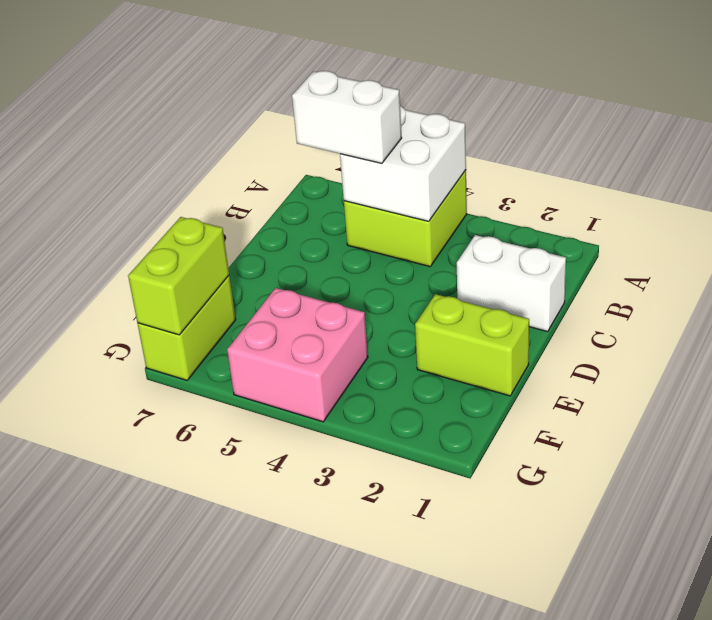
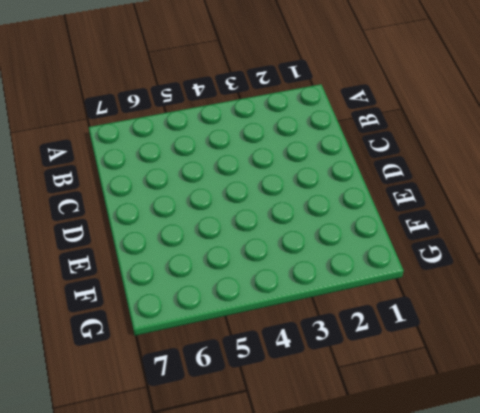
none -> lime brick A4:B5 level 1
none -> white brick C1:C2 level 1

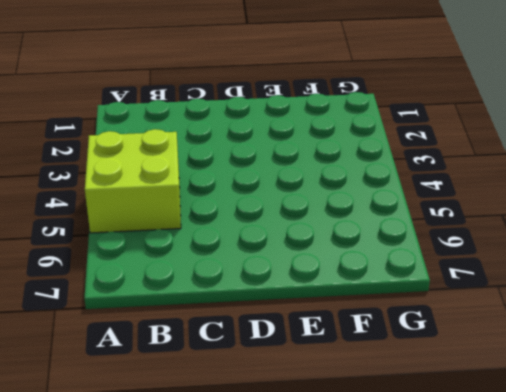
none -> white brick C1:C2 level 1
none -> lime brick E1:E2 level 1

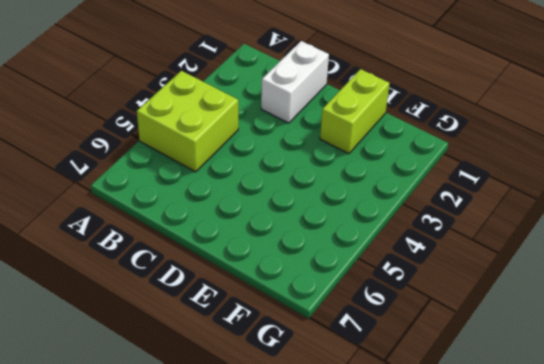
none -> pink brick F4:G5 level 1
none -> lime brick F7:G7 level 1

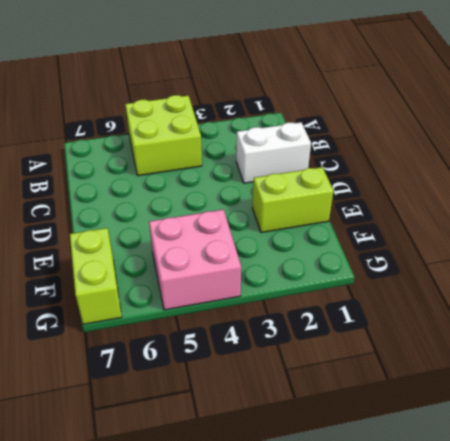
none -> white brick A4:B5 level 2
none -> lime brick F7:G7 level 2

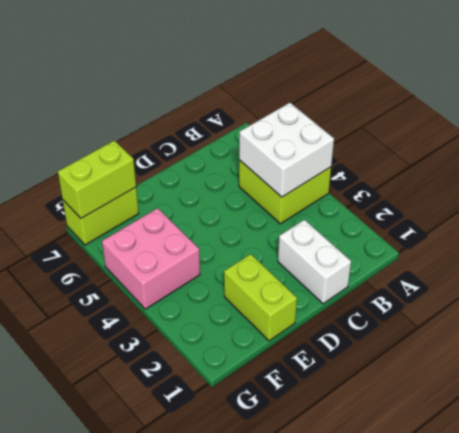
none -> white brick B5:B6 level 3

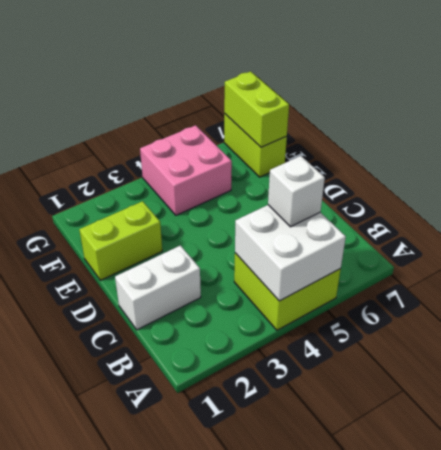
white brick B5 level 3 -> white brick B5:B6 level 3

